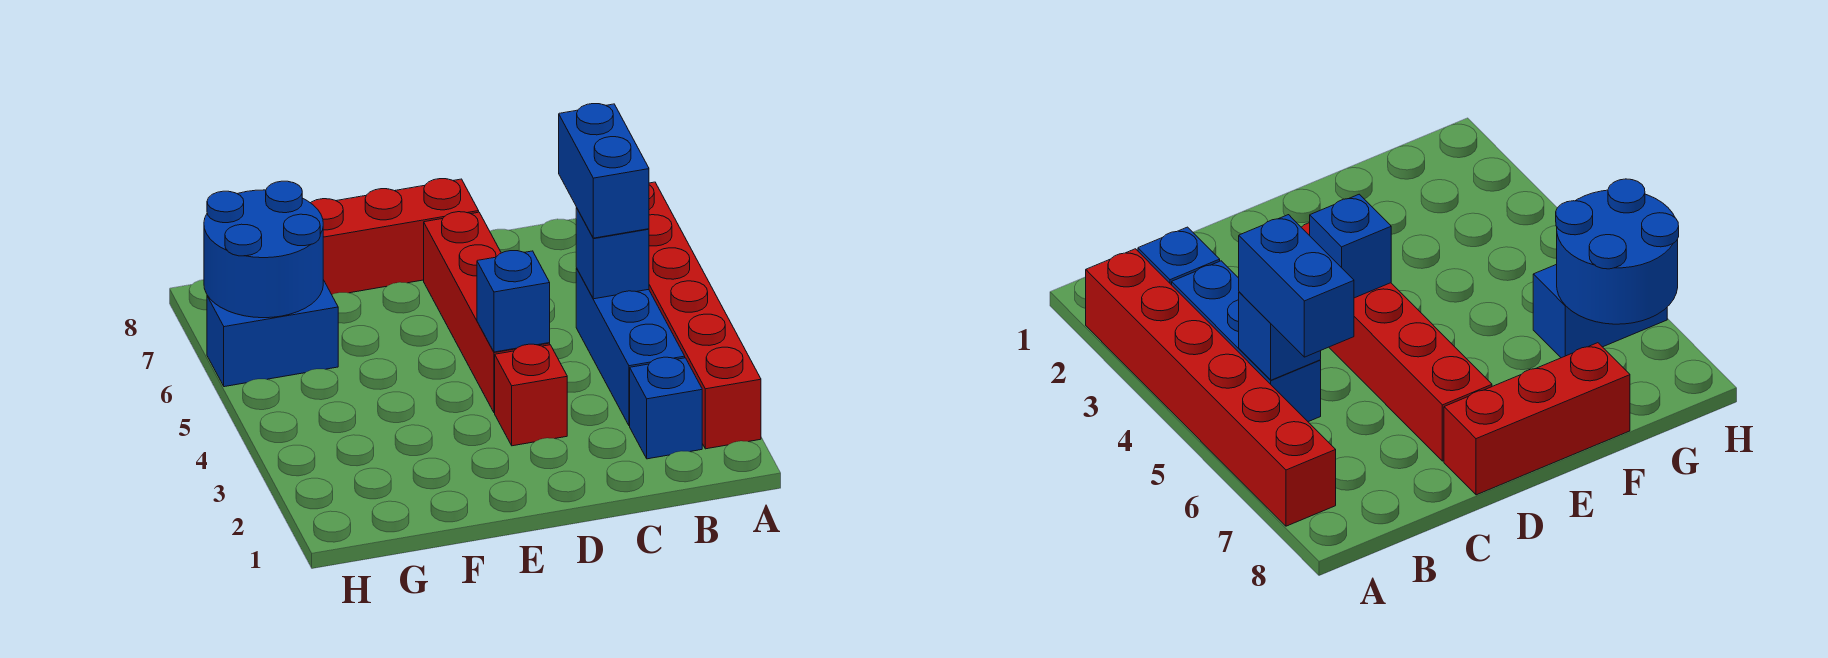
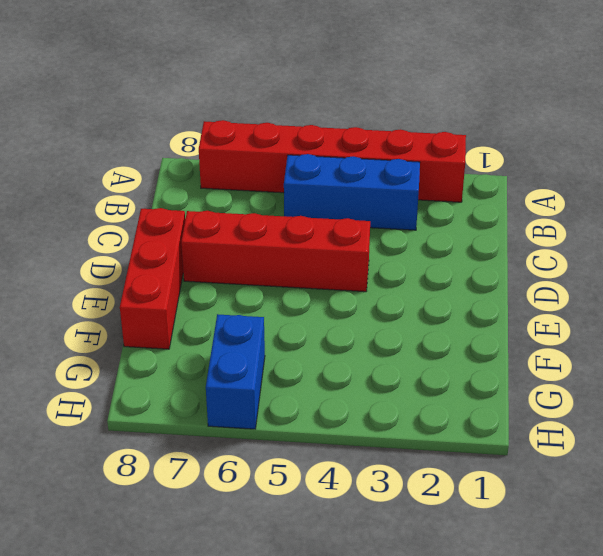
none -> blue brick B2 level 1
none -> red brick D3 level 1

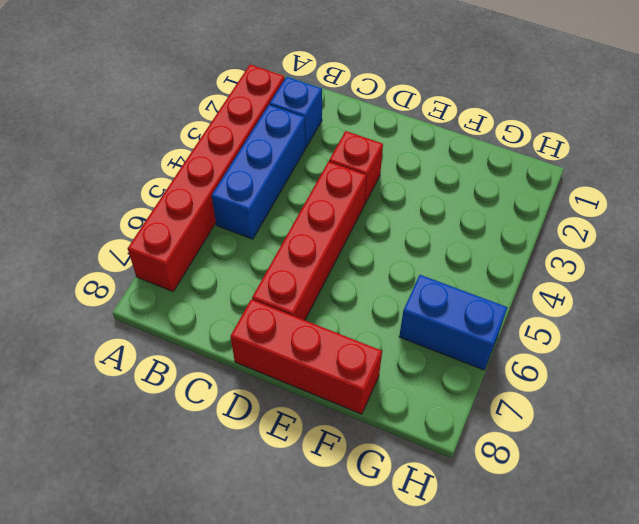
none -> blue brick B5 level 2
none -> blue brick D4 level 2

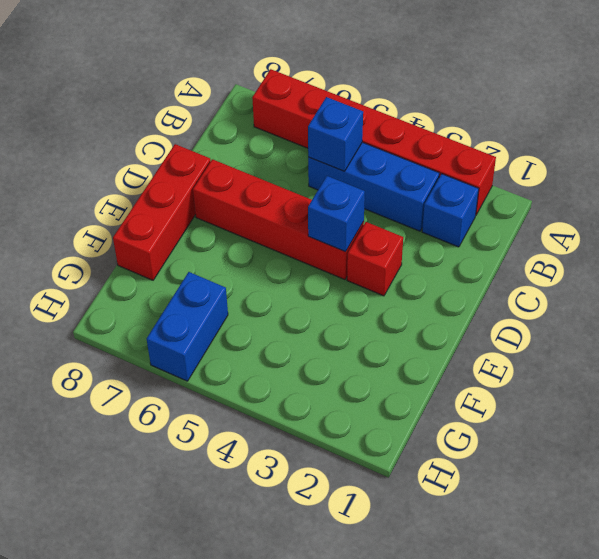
none -> blue round brick G6:H7 level 2
none -> blue brick B5:B6 level 3

